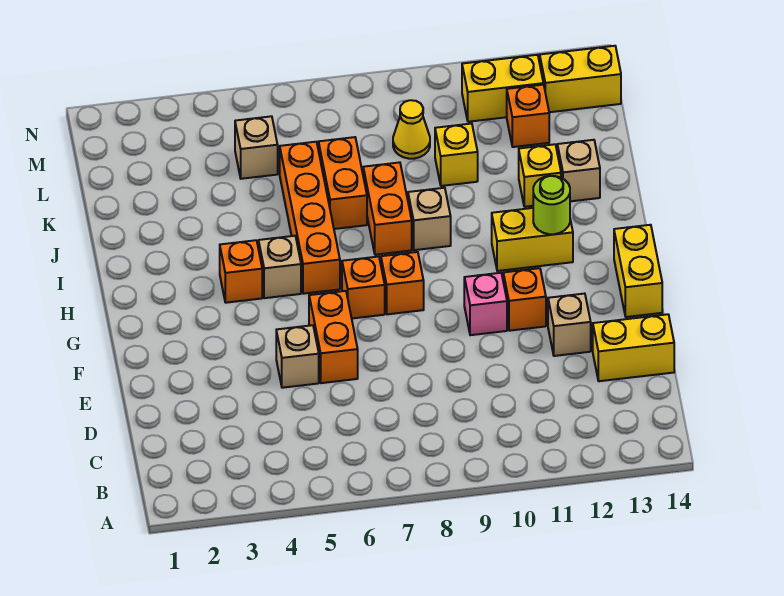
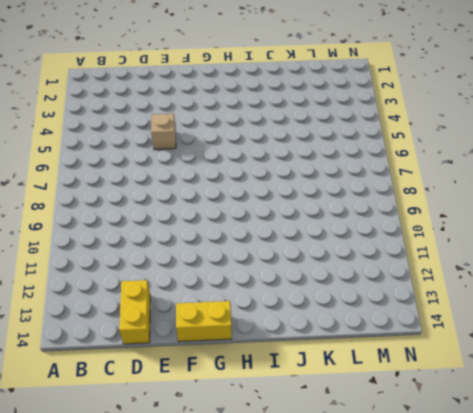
none -> orange brick E6:F6 level 1
none -> tan brick E12 level 1
none -> pink brick F10 level 1

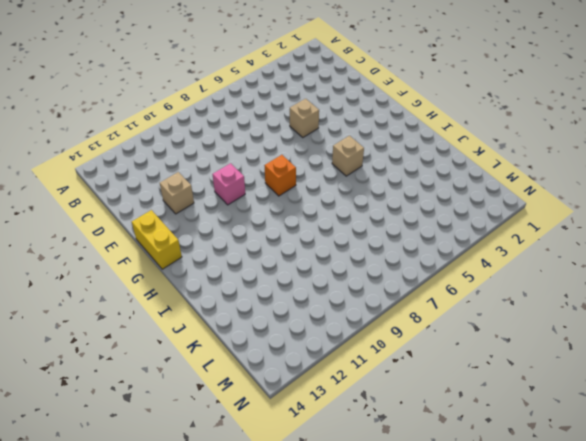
none -> yellow brick D13:D14 level 1
none -> orange brick E6:F6 level 1
none -> orange brick F11 level 1

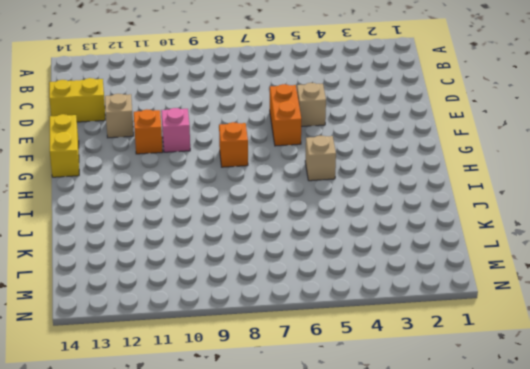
none -> orange brick G7 level 1
none -> orange brick H4 level 1
none -> orange brick H6:K6 level 1

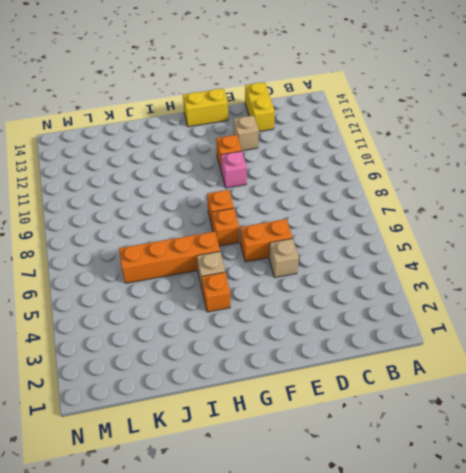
none -> yellow brick H11:H12 level 1
none -> orange brick I8:J8 level 1
none -> tan brick I9 level 1

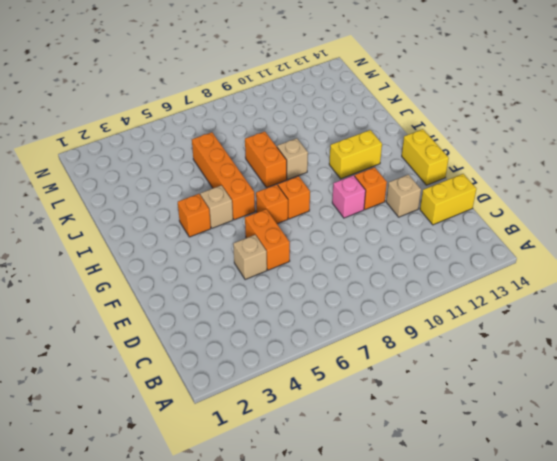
none -> orange brick J7:K7 level 1
none -> yellow brick J12 level 1
none -> tan brick J13 level 1

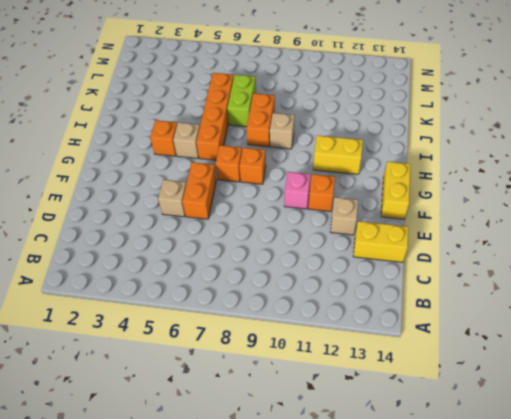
lime brick J7:K7 level 1 -> orange brick J7:K7 level 1
none -> yellow brick J12 level 1
none -> tan brick J13 level 1
none -> yellow brick K10 level 1

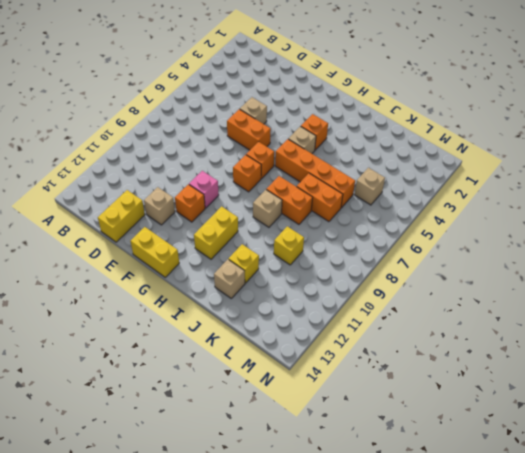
none -> yellow cone L9 level 1
none -> orange brick L12 level 1
none -> yellow brick M11:M12 level 1

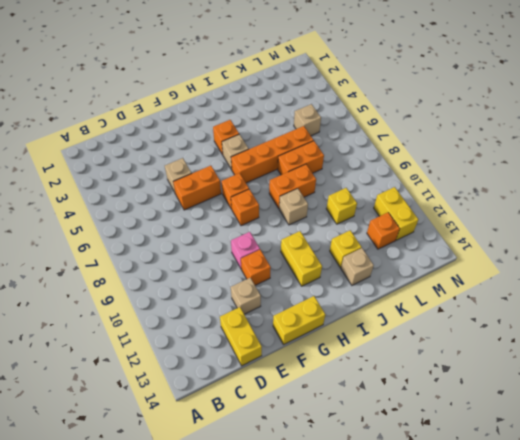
none -> yellow cone L9 level 1
none -> yellow brick M13:M14 level 1
none -> lime round brick H12 level 2

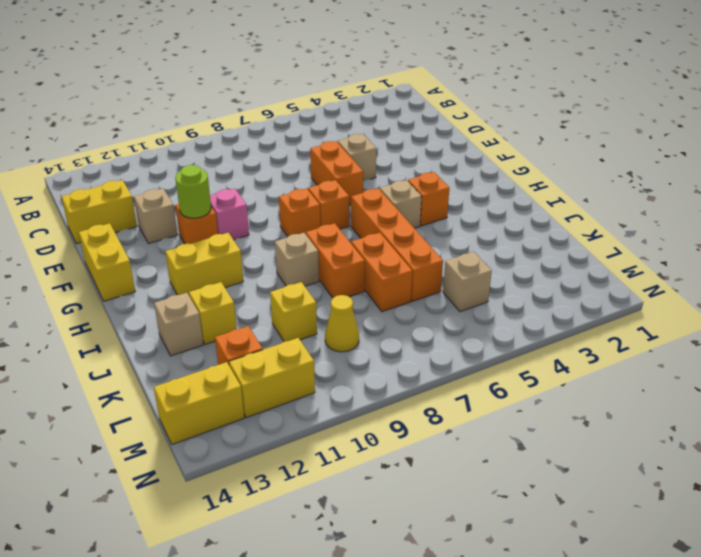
lime round brick F11 level 2 -> lime round brick H12 level 2

